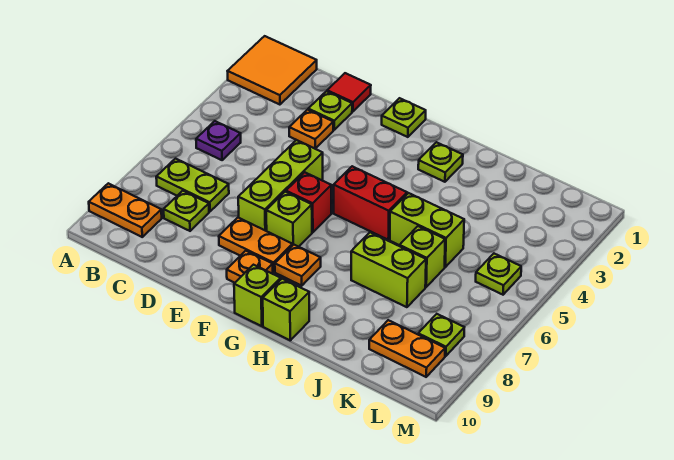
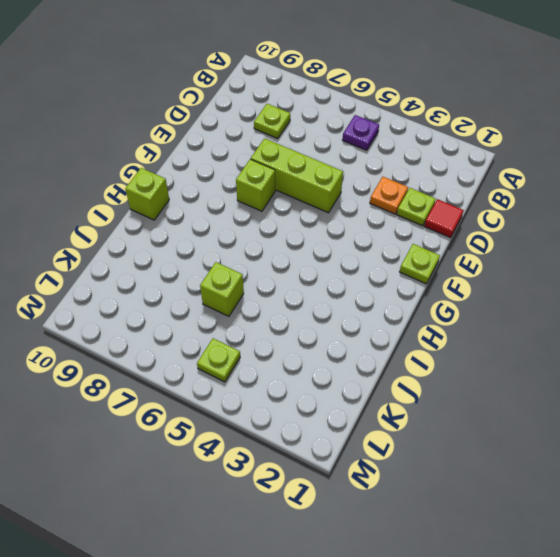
none -> orange tile A1:B2 level 1
none -> orange plate A9:B9 level 1
none -> lime plate B7:C7 level 1

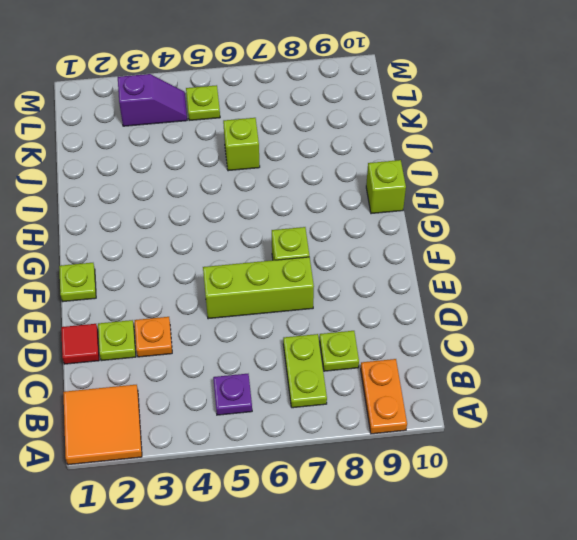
purple slope L3:L4 level 1 top 3 -> none
none -> orange plate E8:F8 level 1
none -> red brick F6 level 1
none -> orange plate F9 level 1

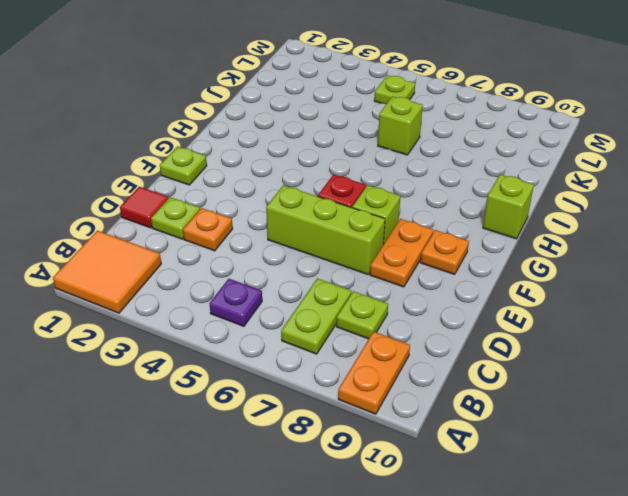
none -> red brick G5:H5 level 1
none -> orange plate G8 level 1
none -> lime brick G10 level 1

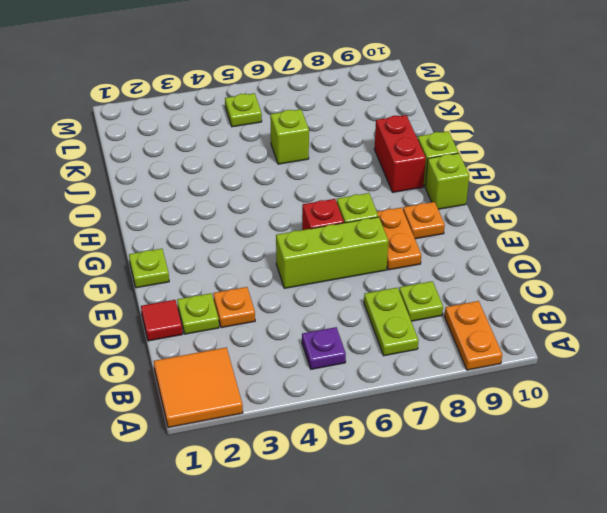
red brick H9:I9 level 1 -> red brick G5:H5 level 1
none -> orange plate G8 level 1
none -> lime plate H2 level 1
none -> lime brick I5:J5 level 1

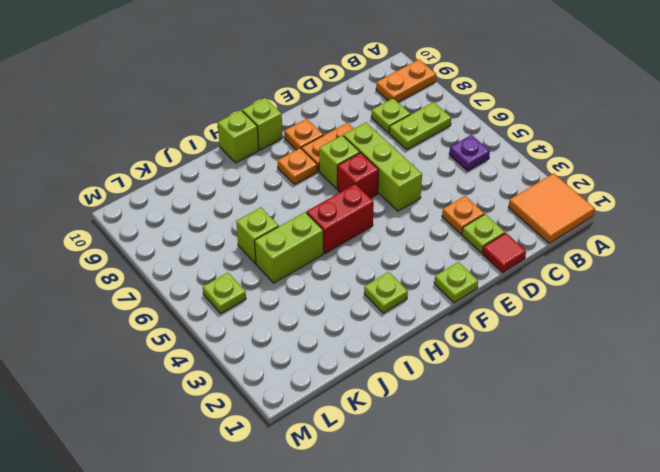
none -> lime brick I7:J7 level 1
none -> orange plate K9:L9 level 1
none -> lime plate L8 level 1

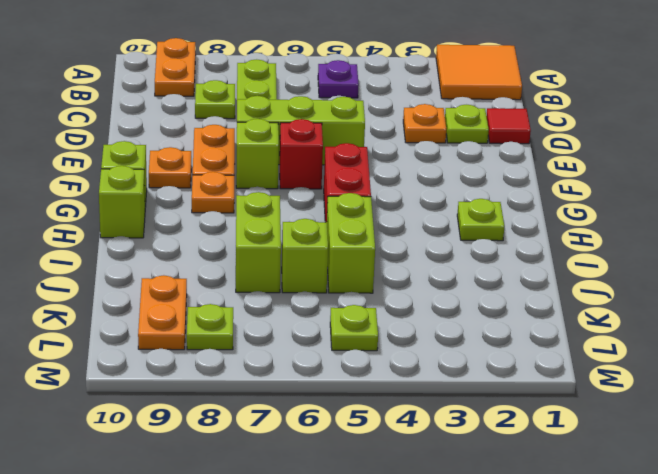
none -> lime plate F1 level 1

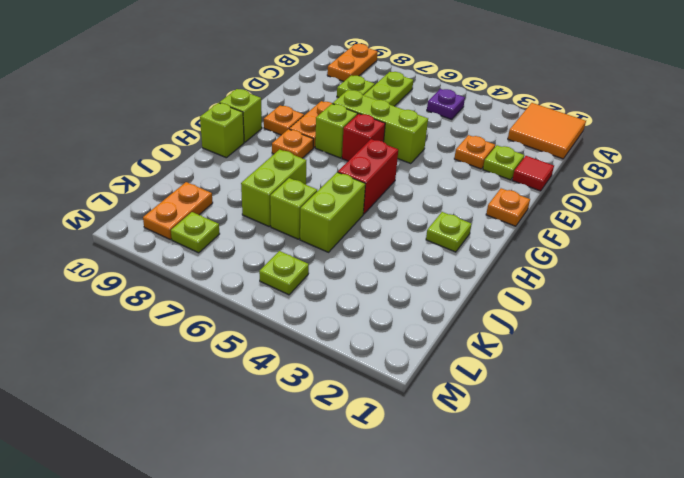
orange plate F1 level 1 -> lime plate F1 level 1

